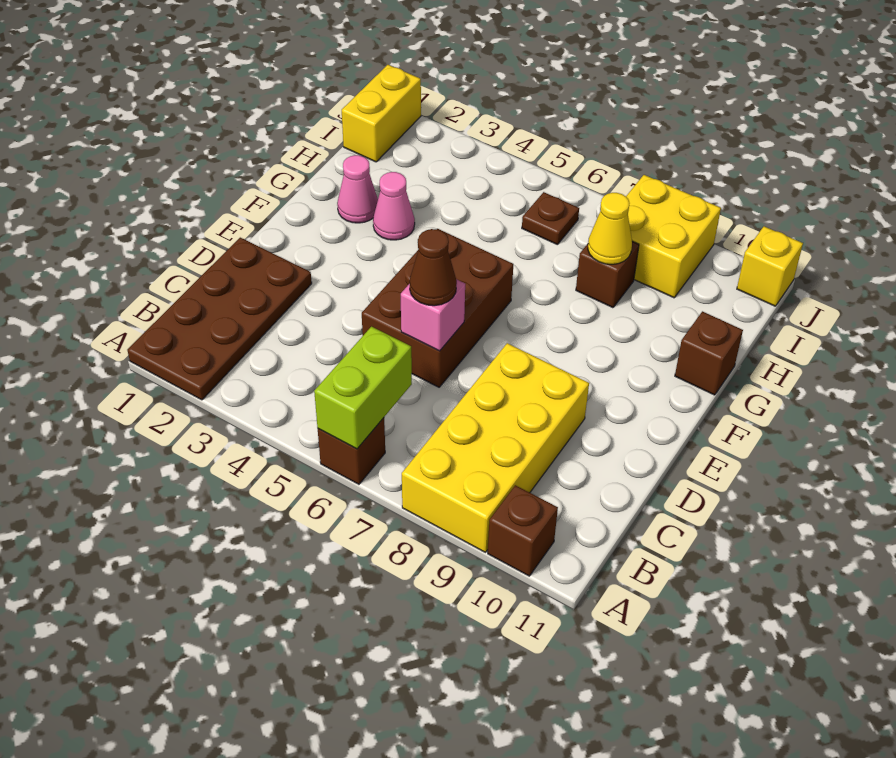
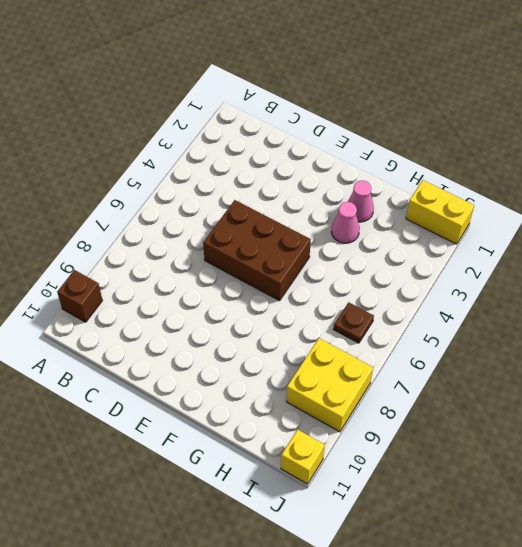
none -> brown plate A1:D2 level 1
none -> brown brick A6 level 1
none -> yellow brick A8:D9 level 1

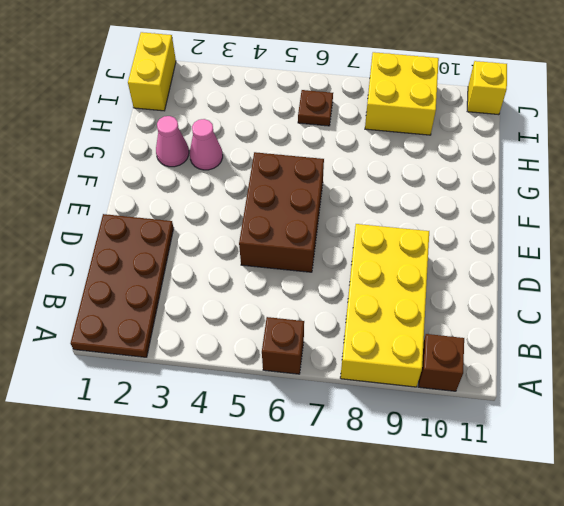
none -> brown brick G11 level 1
none -> brown brick H8 level 1
none -> lime brick A6:B6 level 2

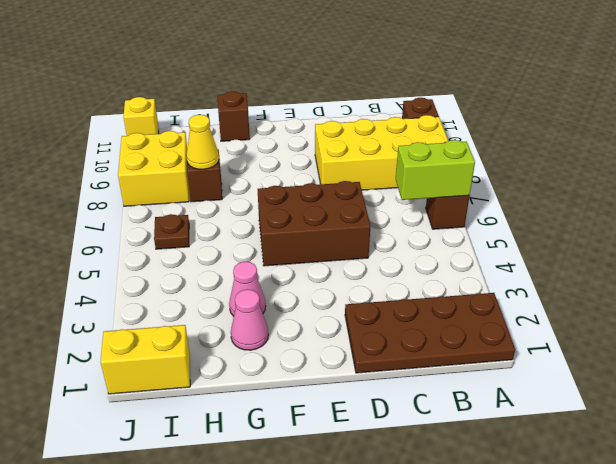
none -> pink brick D6 level 2
none -> brown cone D6 level 3

